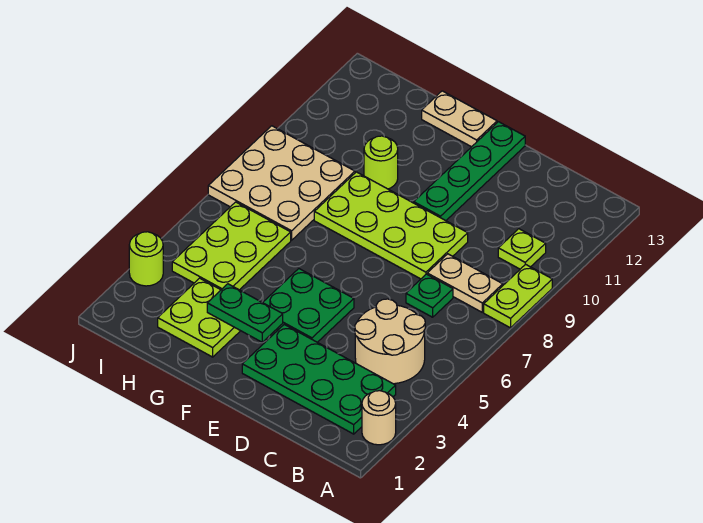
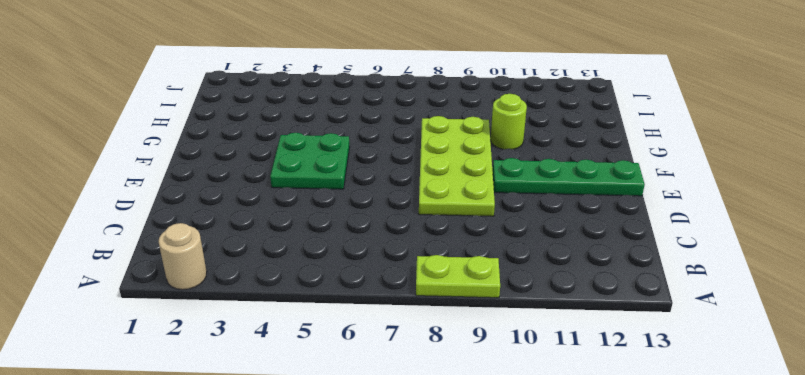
none -> green plate B2:E3 level 1
none -> tan round brick B4:C5 level 1
none -> tan plate B8:C8 level 1

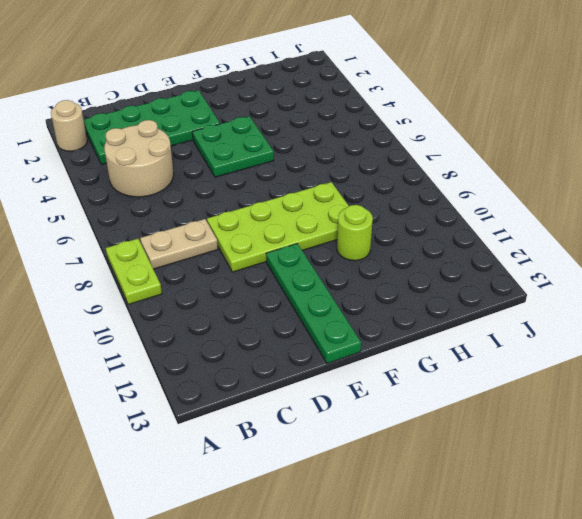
none -> lime plate B10 level 1
none -> green plate C7 level 1
none -> tan plate F13:G13 level 1

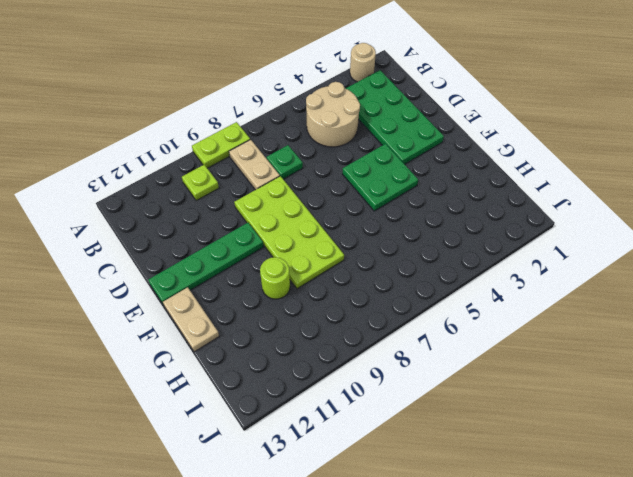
none -> lime plate G2:H3 level 1
none -> lime plate H4:I6 level 1
none -> tan plate H7:J9 level 1

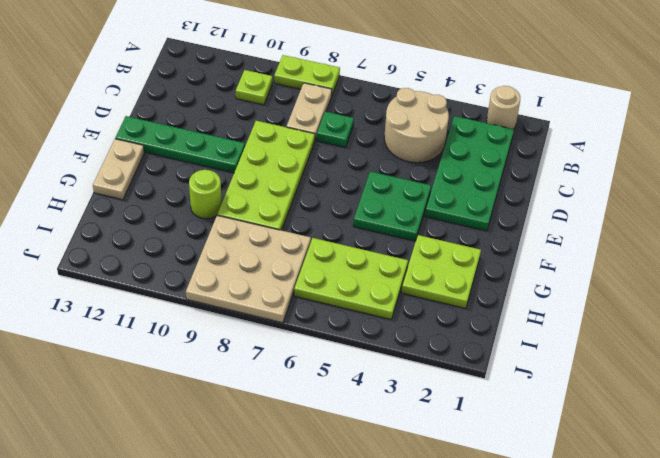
none -> lime round brick J3 level 1
none -> green plate F3:G3 level 2

